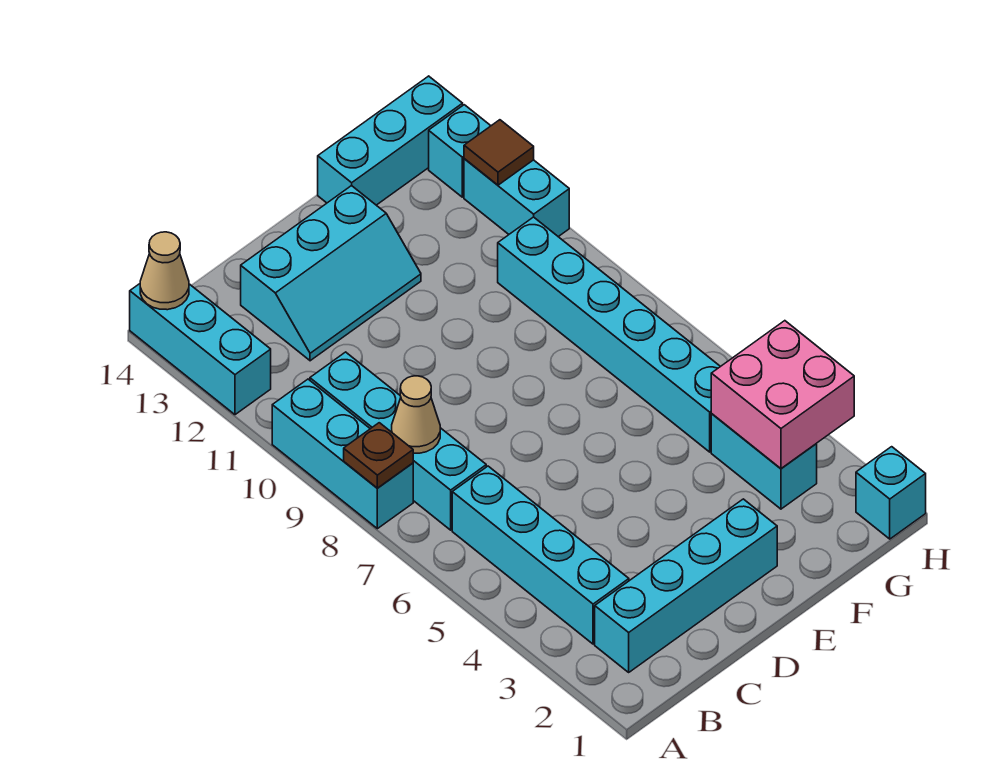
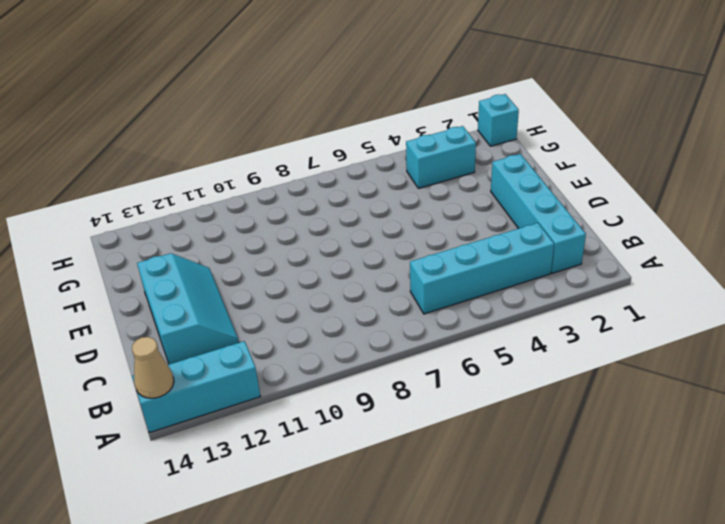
none -> cyan brick A8:A10 level 1
none -> cyan brick B7:B10 level 1
none -> cyan brick F14:H14 level 1

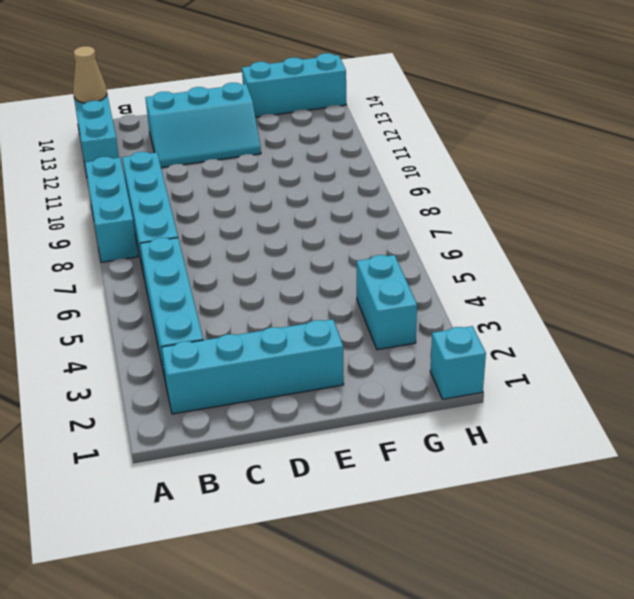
none -> cyan brick G5:G10 level 1
none -> cyan brick H11:H12 level 1
none -> cyan brick H13 level 1

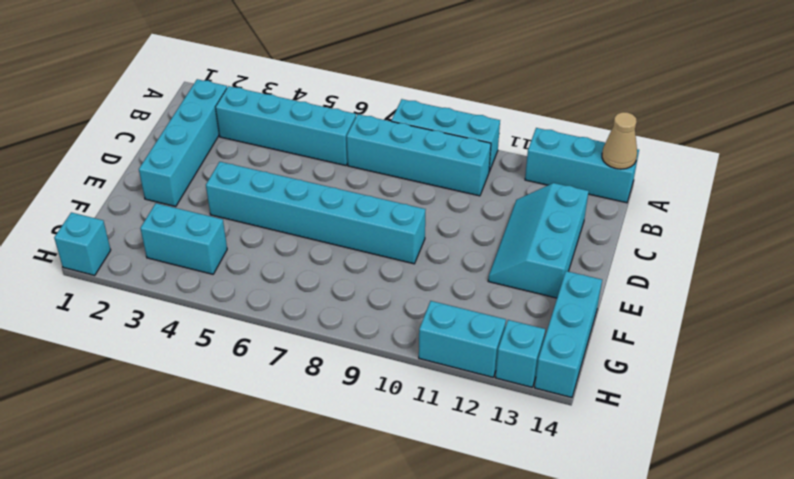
cyan brick E4:E9 level 1 -> cyan brick G5:G10 level 1
none -> brown plate A8 level 2
none -> tan cone B8 level 2
none -> pink brick G3:H4 level 2

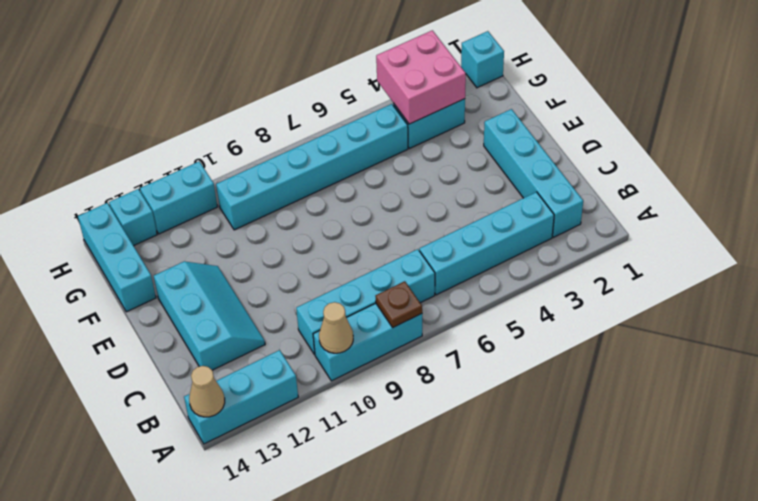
tan cone A10 level 2 -> tan cone B8 level 2
none -> brown tile H12 level 2

